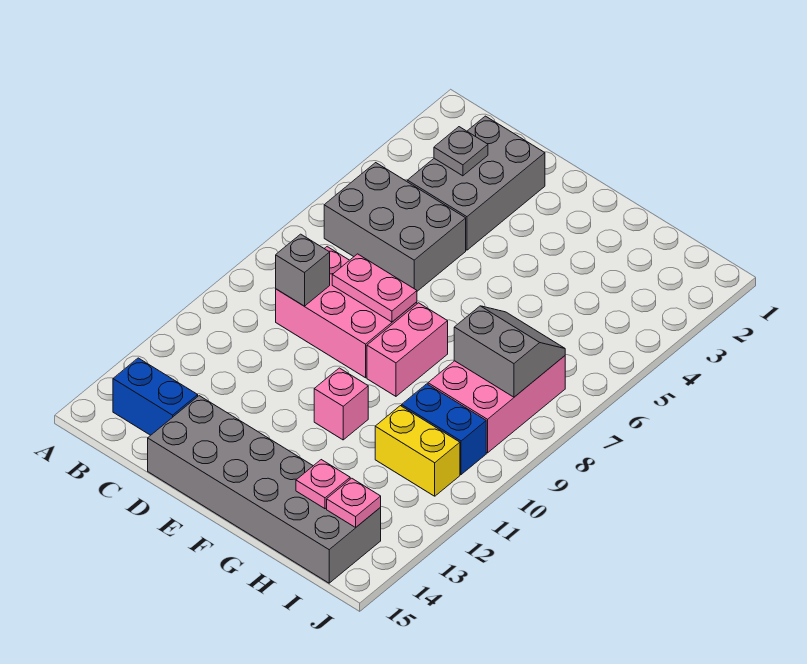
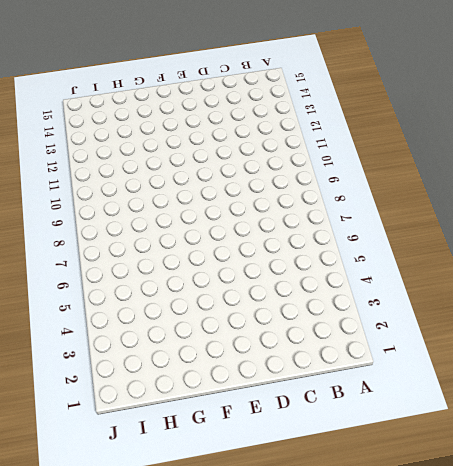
none -> grey brick B5:D6 level 1
none -> blue brick B14:C14 level 1
none -> grey brick C2:D4 level 1

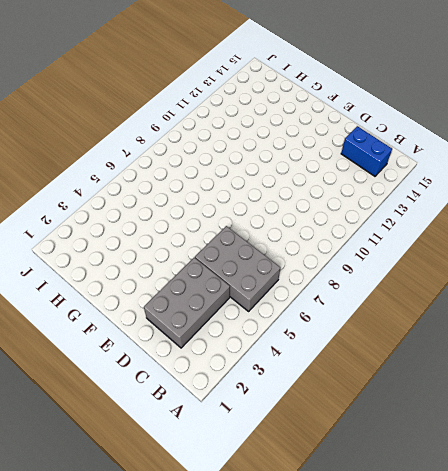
none -> pink brick C8:E9 level 1
none -> grey brick D14:I15 level 1
none -> pink brick F8:F9 level 1

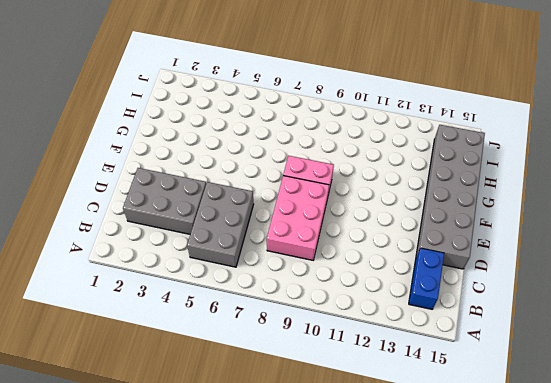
none -> pink brick F11 level 1
none -> pink brick H7:I9 level 1
none -> blue brick H10:I10 level 1

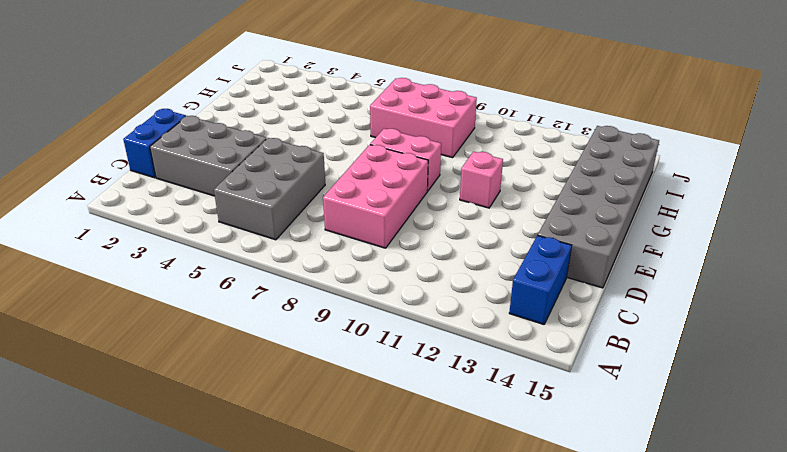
blue brick C1:D1 level 1 -> blue brick H10:I10 level 1
none -> yellow brick H11:I11 level 1
none -> grey plate C3 level 2
none -> grey brick C9 level 2

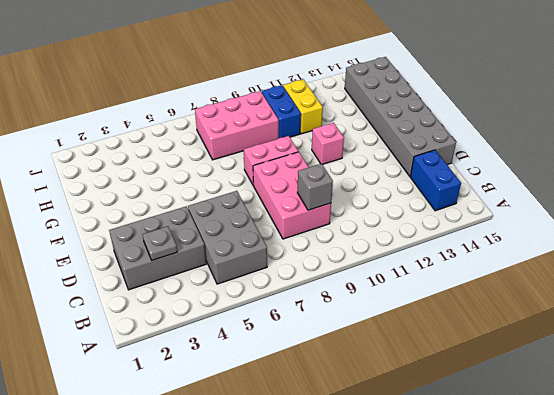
none -> pink plate D8:E8 level 2
none -> grey slope H7:I8 level 2 top 8
none -> pink plate H14 level 2

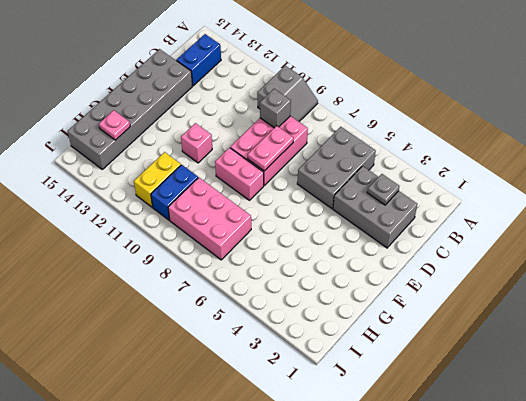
grey slope A9:B10 level 1 top 10 -> grey slope H7:I8 level 2 top 8
none -> pink plate I14 level 2

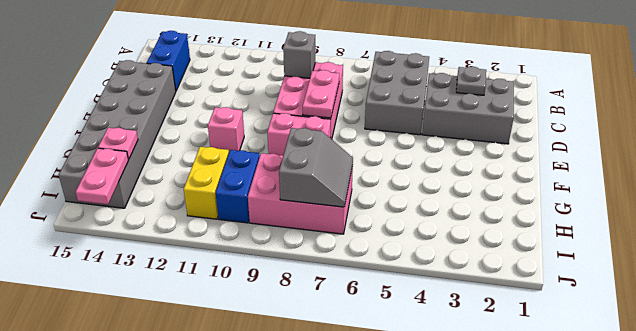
pink plate I14:J14 level 2 -> pink plate I14 level 2

